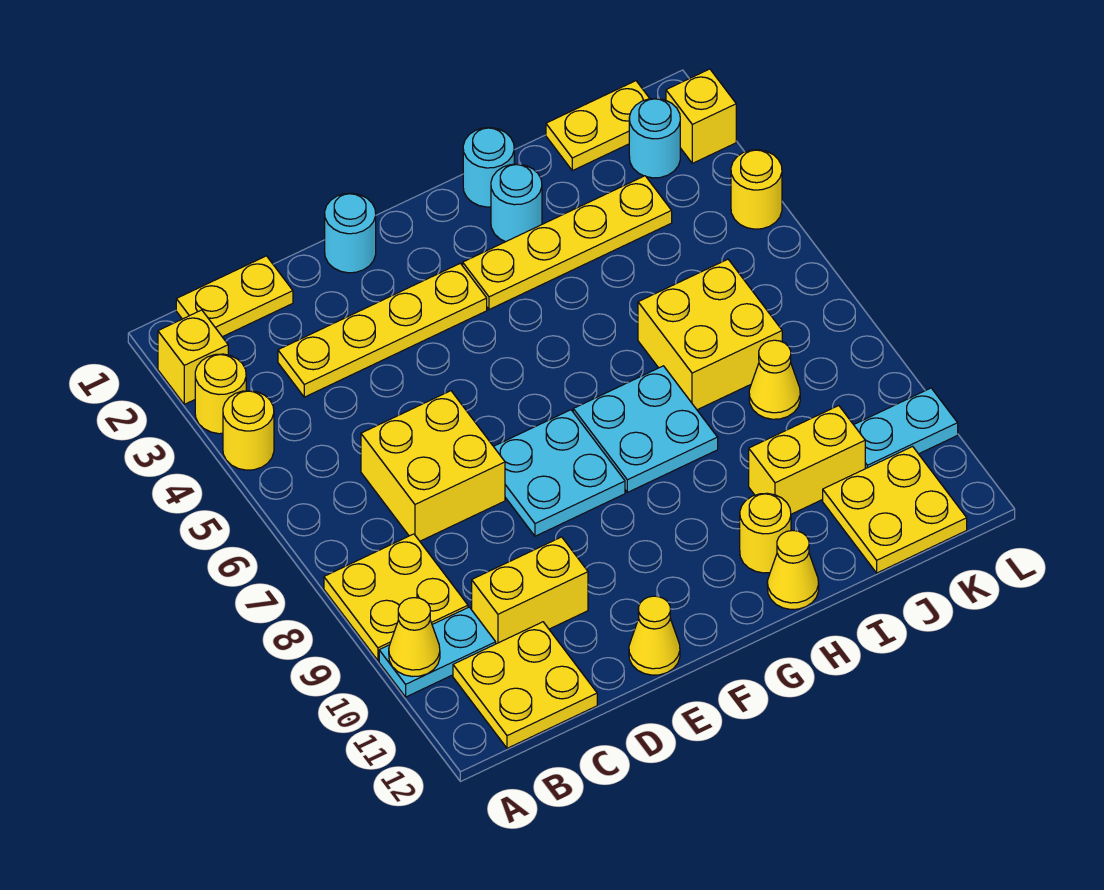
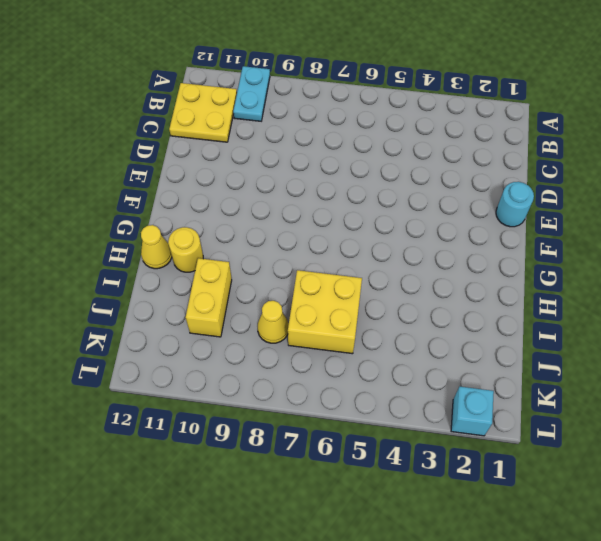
cyan brick L2 level 1 -> yellow brick L2 level 1
none -> yellow brick A2 level 1
none -> yellow round brick A3 level 1
none -> yellow round brick A4 level 1

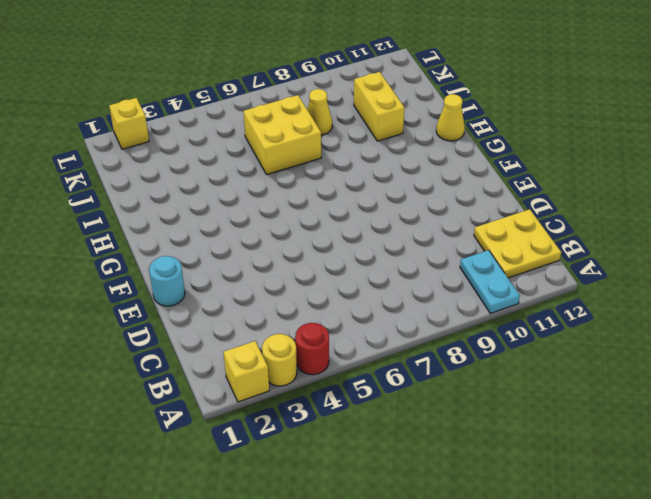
red round brick A4 level 1 -> yellow round brick A4 level 1
none -> yellow plate A8:B9 level 1
none -> yellow plate B1:C1 level 1
none -> yellow plate C3:F3 level 1

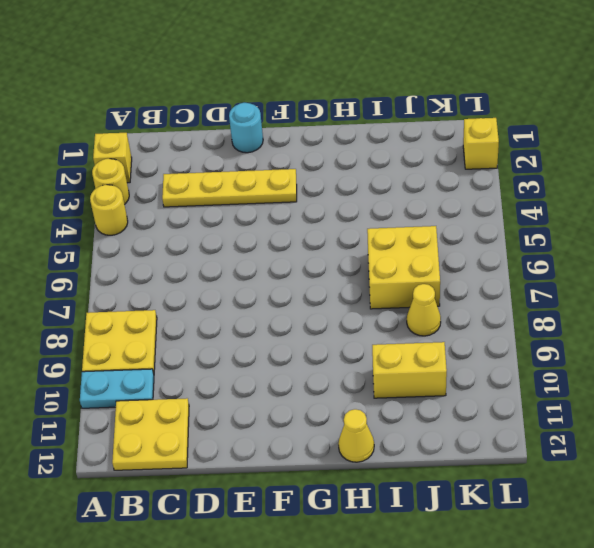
none -> yellow plate B1:C1 level 1
none -> yellow brick C6:D7 level 1
none -> yellow brick C10:D10 level 1

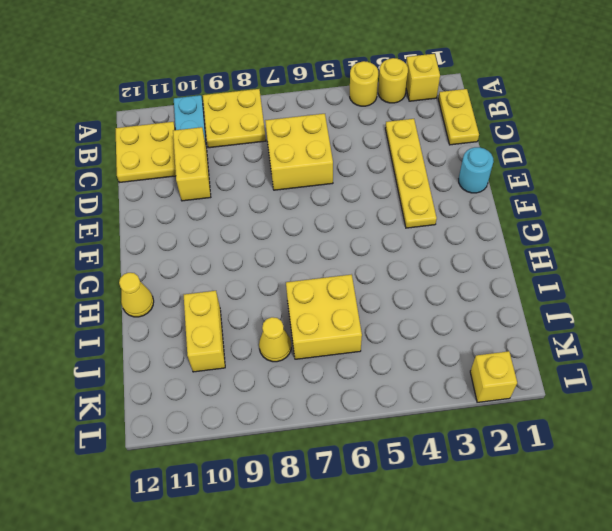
none -> cyan plate E7:F8 level 1
none -> yellow cone E12 level 1
none -> yellow plate G3:J3 level 1

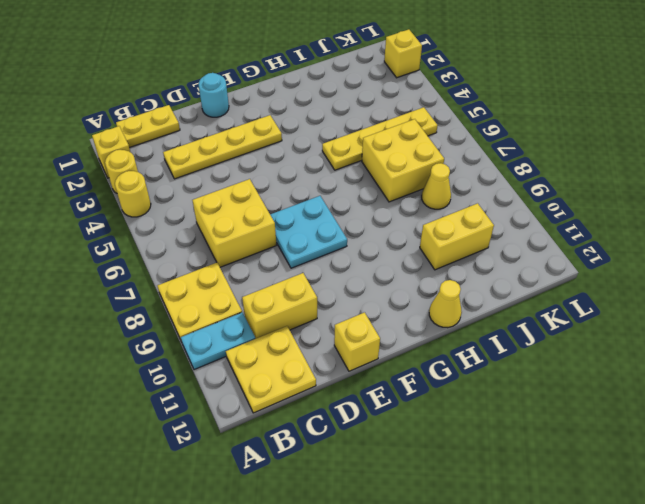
yellow brick E12 level 1 -> yellow cone E12 level 1
yellow plate H5:K5 level 1 -> yellow plate G3:J3 level 1
none -> cyan plate G7:H8 level 1
none -> cyan round brick H1 level 1
none -> cyan round brick H2 level 1

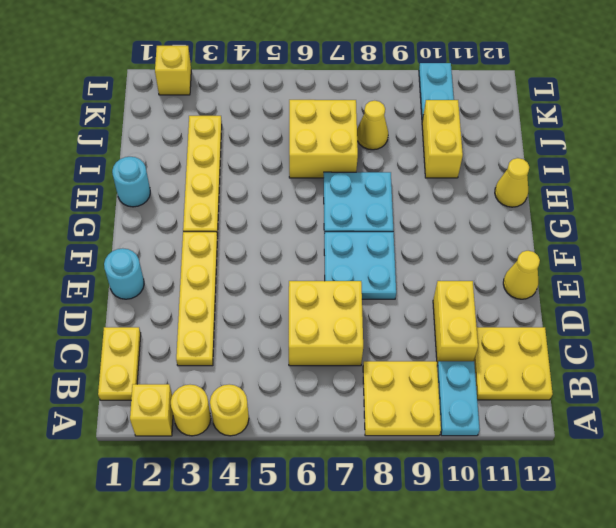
none -> cyan round brick H2 level 1
none -> yellow round brick H11 level 1
none -> yellow plate J1:K1 level 1

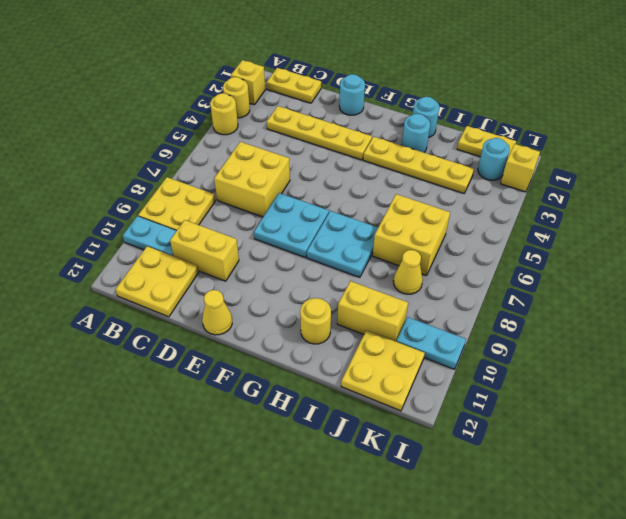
none -> yellow cone H12 level 1
none -> yellow round brick L4 level 1
none -> yellow cone A10 level 2

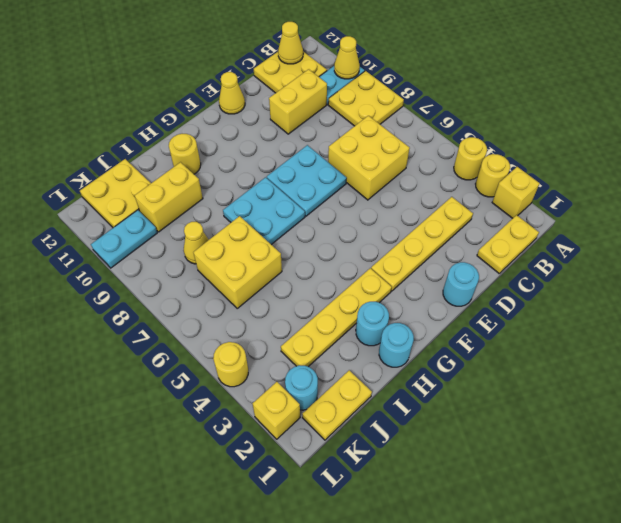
yellow cone B12 level 2 -> yellow cone H12 level 1

